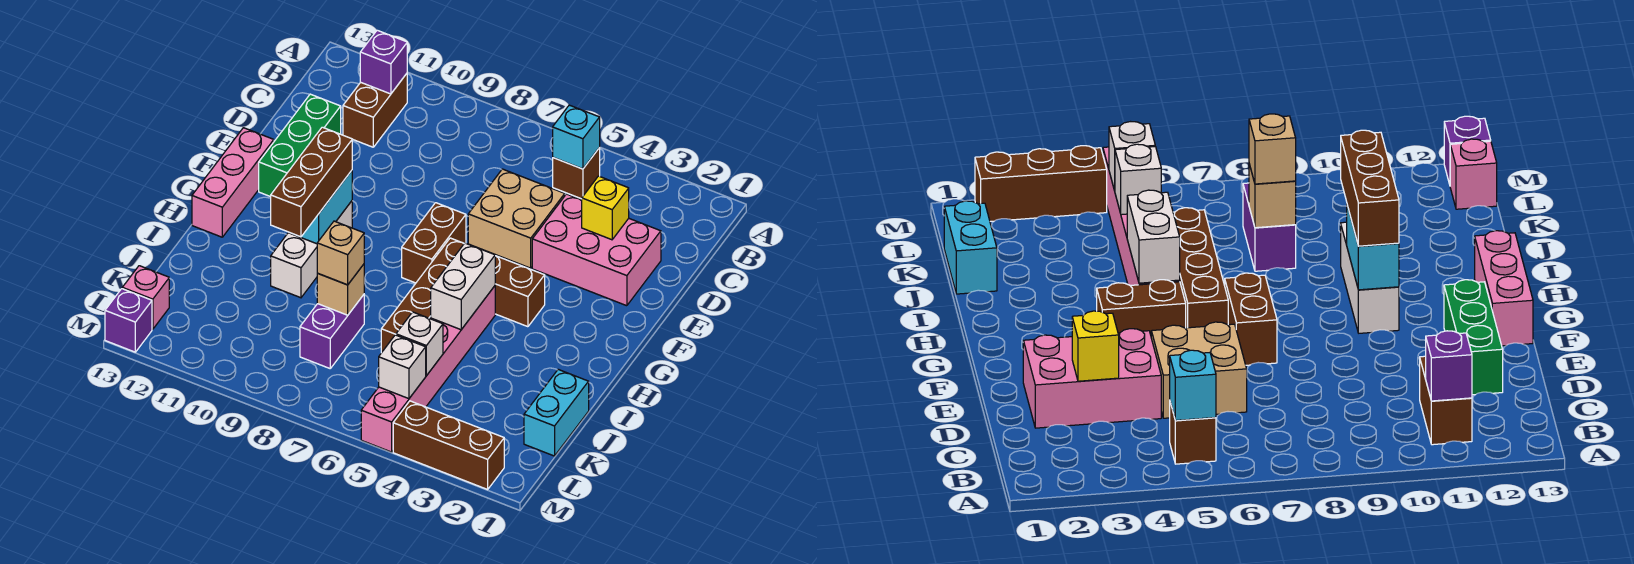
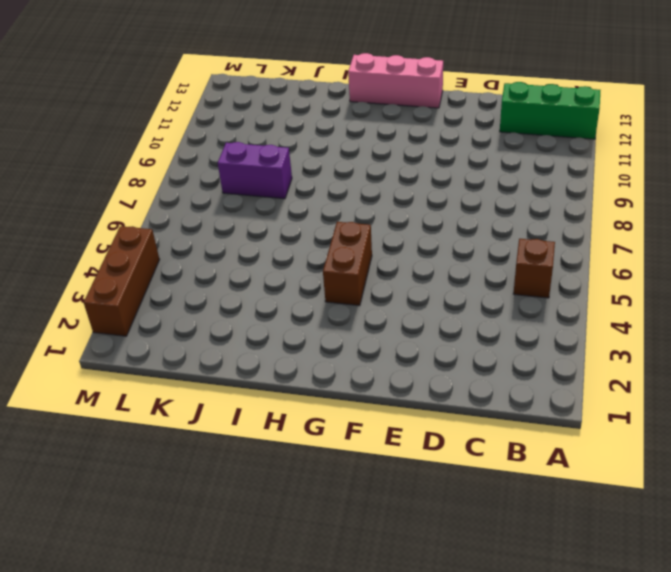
green brick A12:C12 level 1 -> green brick D12:F12 level 1
none -> brown brick B11:C11 level 1
none -> pink brick D2:E4 level 1
none -> tan brick D5:E6 level 1

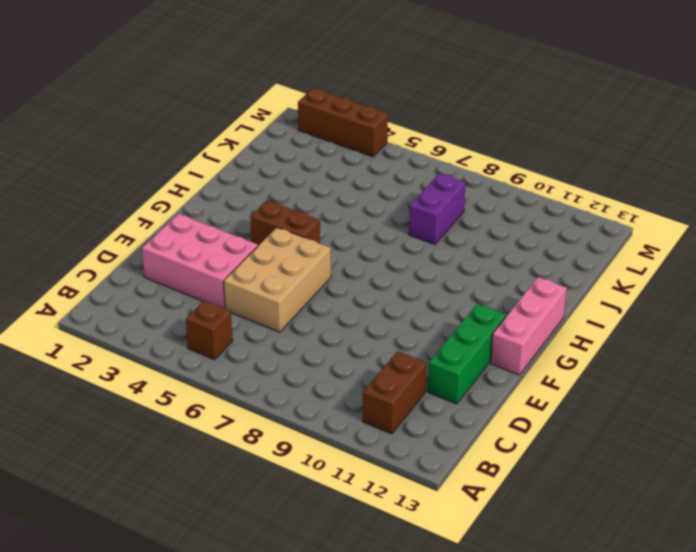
tan brick D5:F6 level 1 -> tan brick D5:E6 level 1
none -> brown brick F7:G7 level 1
none -> brown brick G6:J6 level 1
none -> white brick G10:I10 level 1

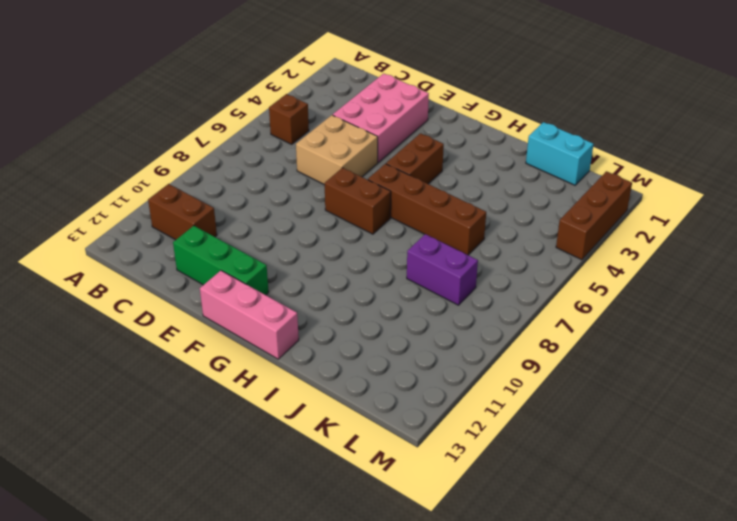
none -> white brick G10:I10 level 1
none -> pink brick H5:M5 level 1
none -> pink brick L13 level 1

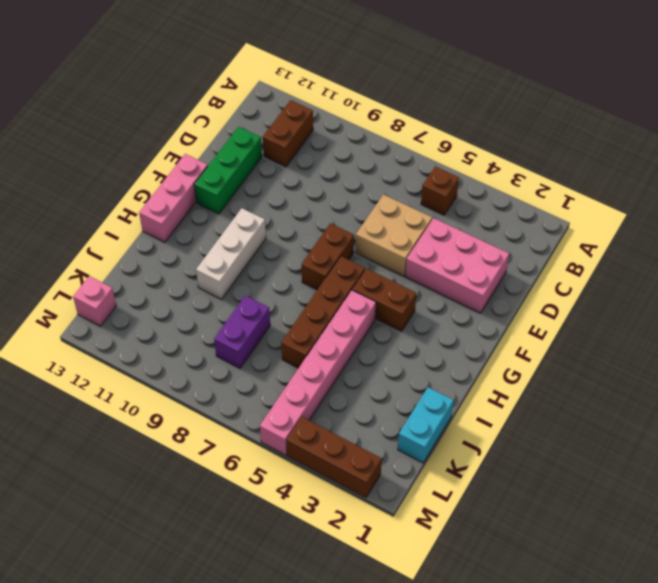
none -> purple brick M13 level 1
none -> cyan brick B5 level 2
none -> purple brick B11 level 2

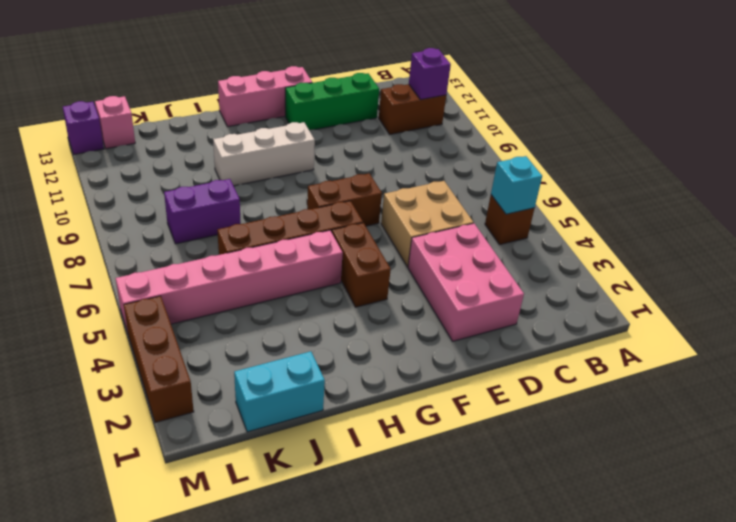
none -> yellow brick D3 level 2
none -> cyan brick G10:H10 level 2
none -> white brick H5:I5 level 2

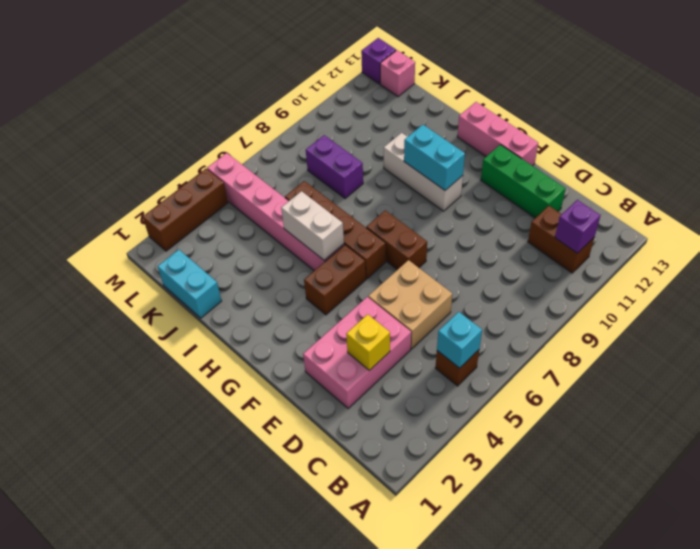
none -> tan brick J8 level 2
none -> white brick K5 level 2
none -> white brick L5 level 2

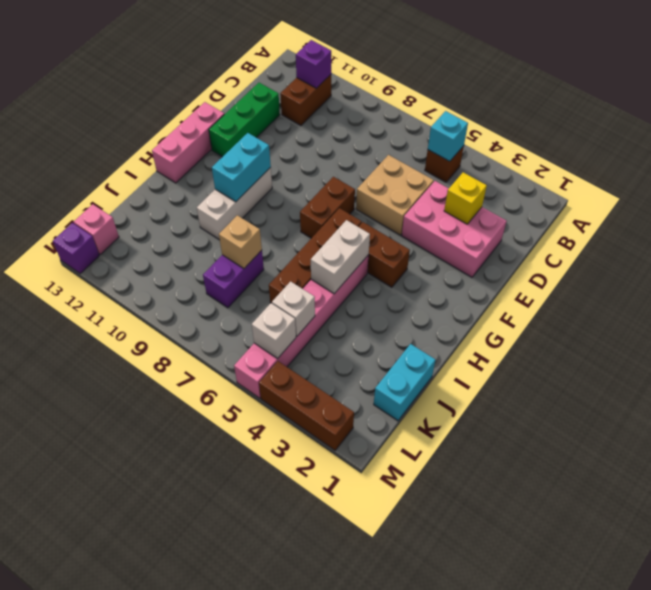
none -> brown brick G10:I10 level 3
none -> tan brick J8 level 3

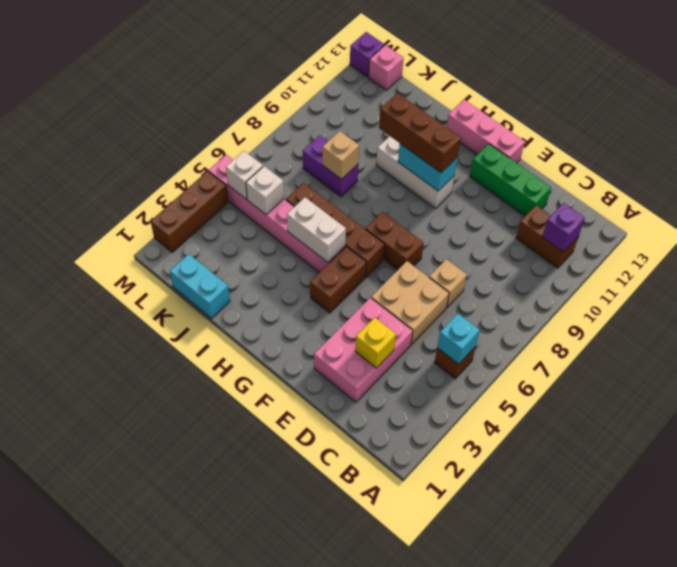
tan brick D7 level 1 -> tan brick J8 level 3

